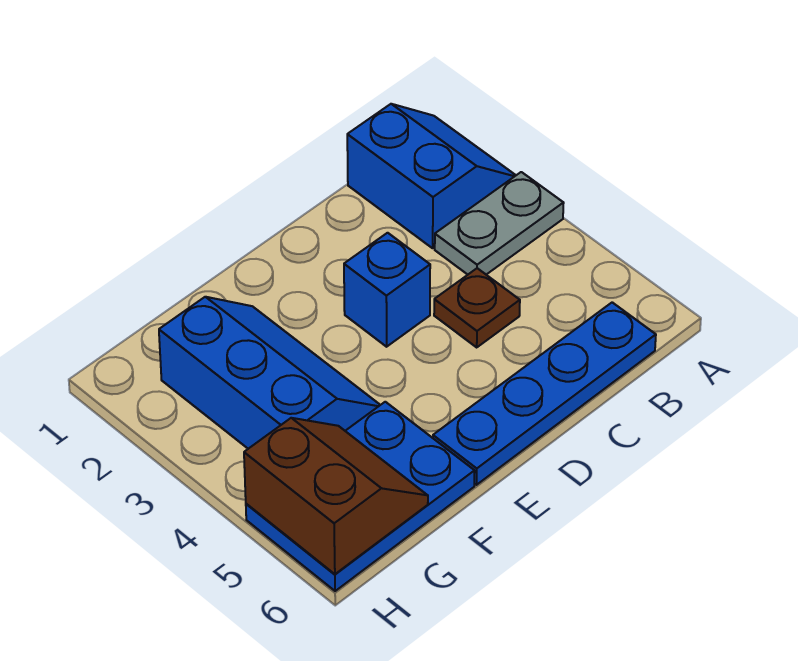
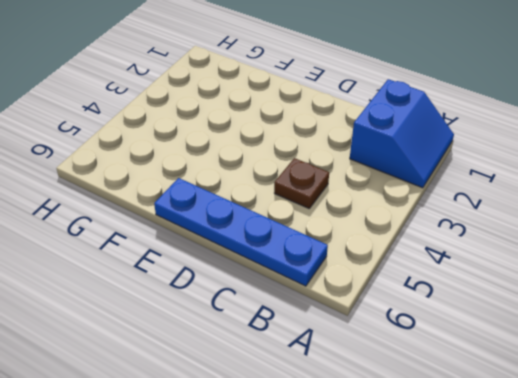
none -> grey plate A3:B3 level 1
none -> blue brick D3 level 1

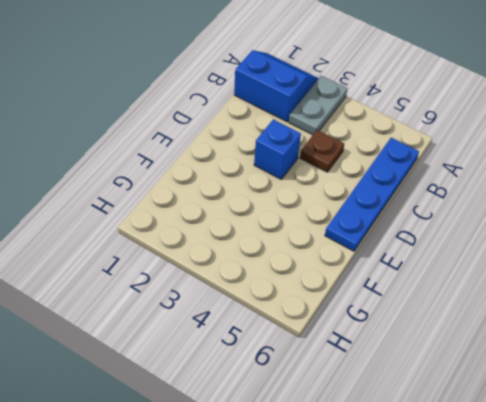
none -> blue slope F2:G4 level 1 top G
none -> blue plate F5:H6 level 1

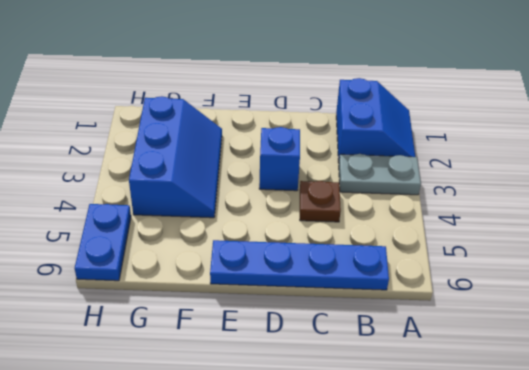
blue plate H5:H6 level 1 -> blue plate F5:H6 level 1
none -> brown slope G5:H6 level 2 top H

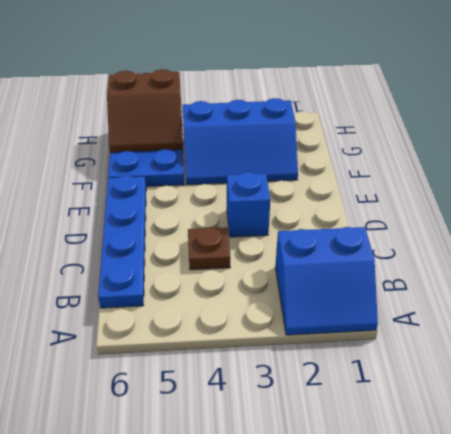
none -> grey plate A3:B3 level 1

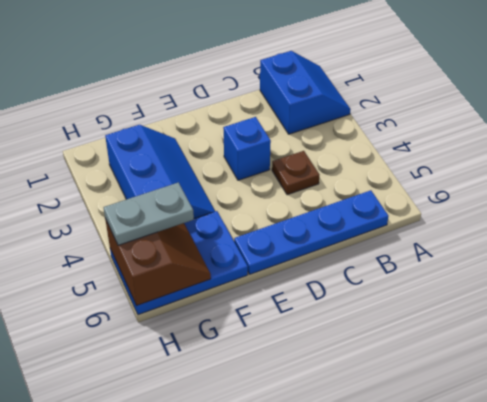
grey plate G5:H5 level 3 -> grey plate A3:B3 level 1

